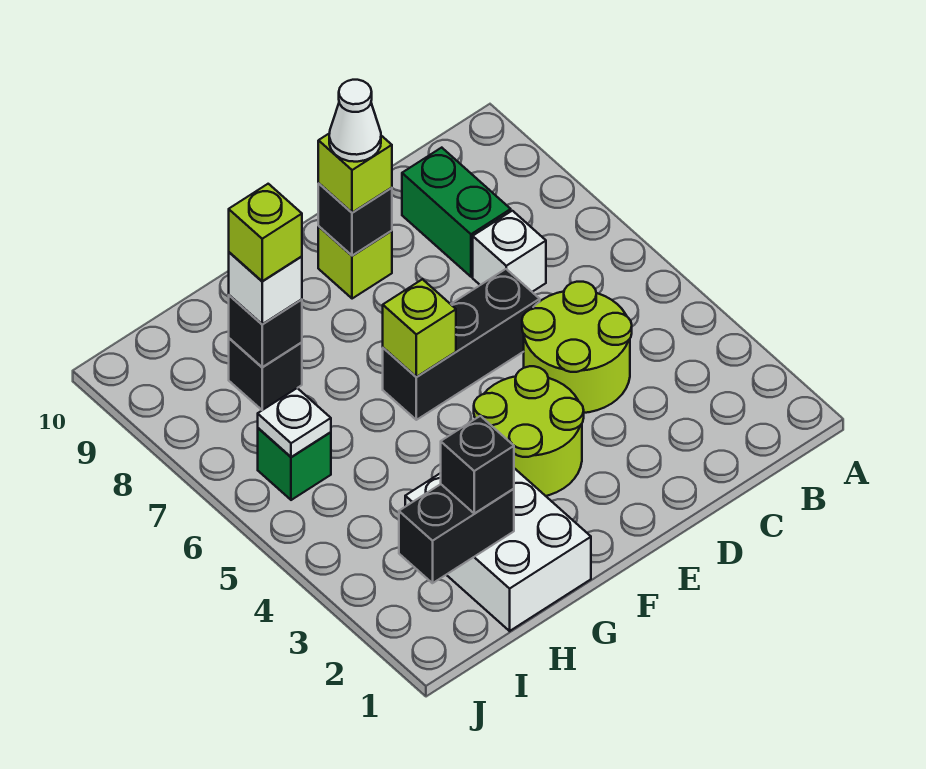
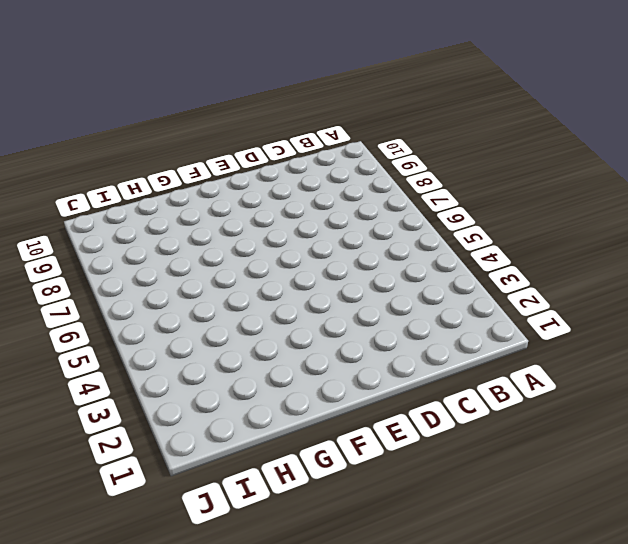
none -> lime round brick C4:D5 level 1
none -> white brick C7 level 1
none -> green brick C8:C9 level 1

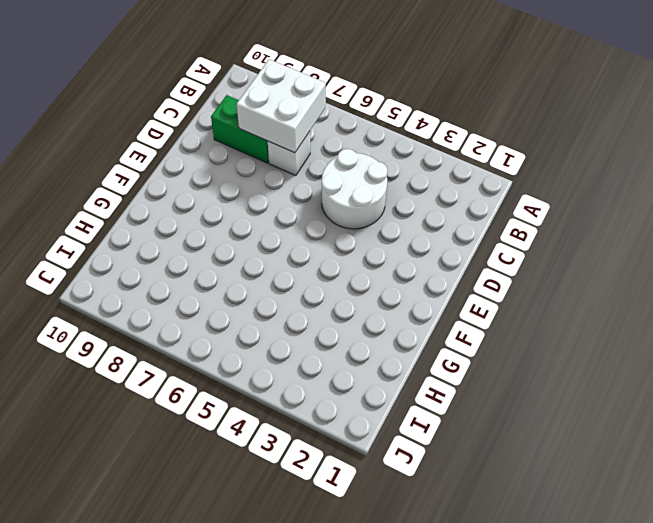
white brick B7:C8 level 2 -> none
white round brick C4:D5 level 1 -> lime round brick C4:D5 level 1
none -> black brick D6:F6 level 1
none -> lime round brick E3:F4 level 1
none -> lime brick E9 level 1

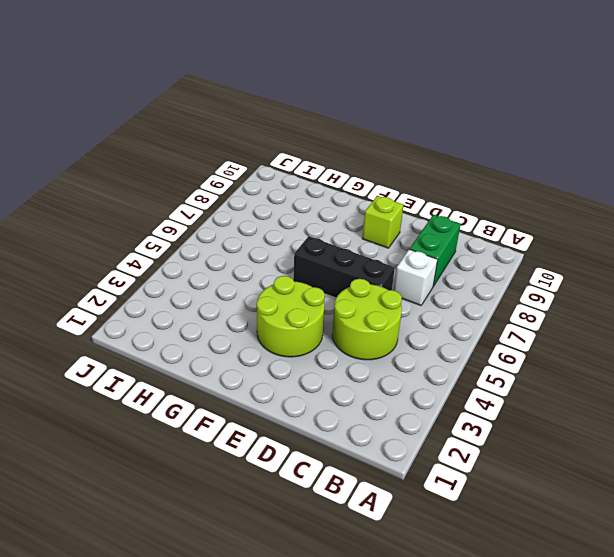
none -> white brick G1:H3 level 1
none -> black brick H8 level 1
none -> green brick I6 level 1

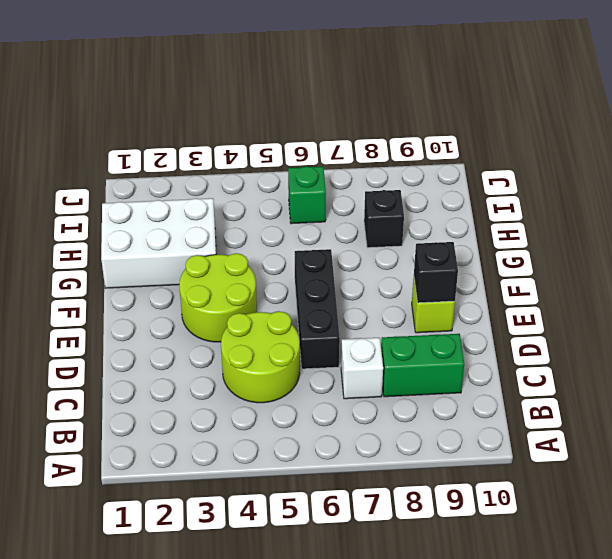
none -> lime brick F6 level 2
none -> black brick H2:I2 level 2
none -> black brick H8 level 2

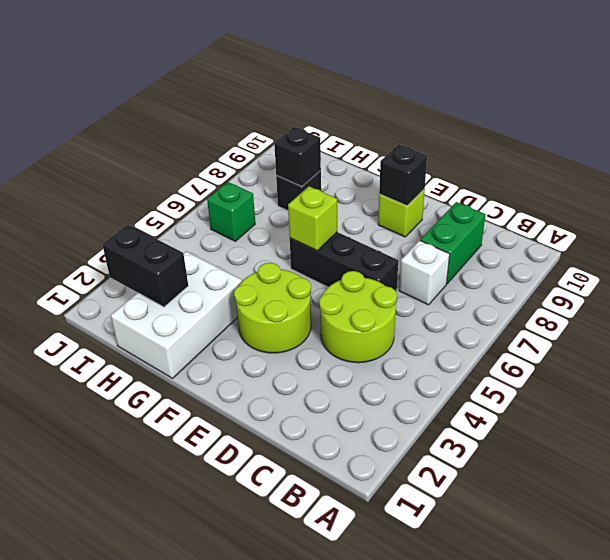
none -> white plate I6 level 2
none -> lime brick E9 level 3
none -> black brick H2 level 3

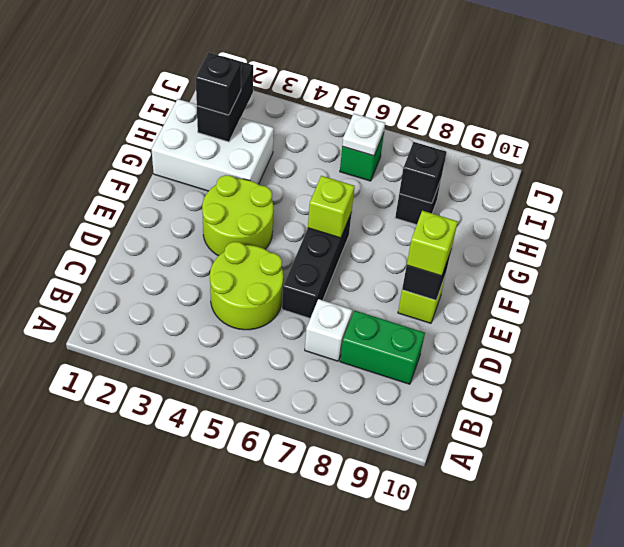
none -> white brick H8 level 3
none -> white cone E9 level 4
none -> lime brick H8 level 4

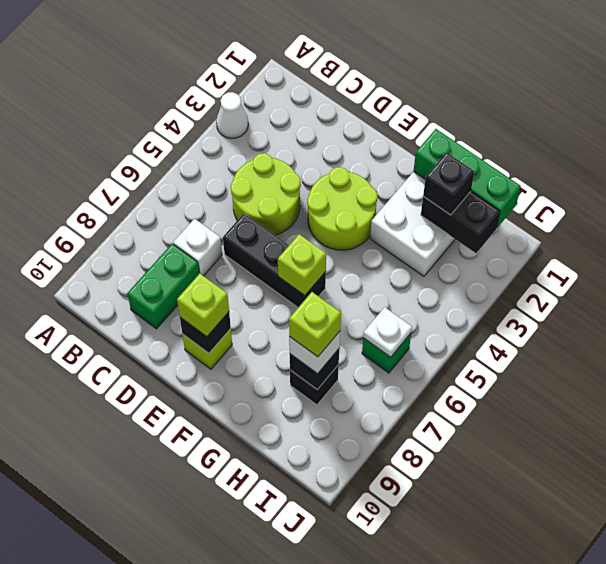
white cone A3 level 1 -> white cone E9 level 4
green brick G1:I1 level 2 -> none

